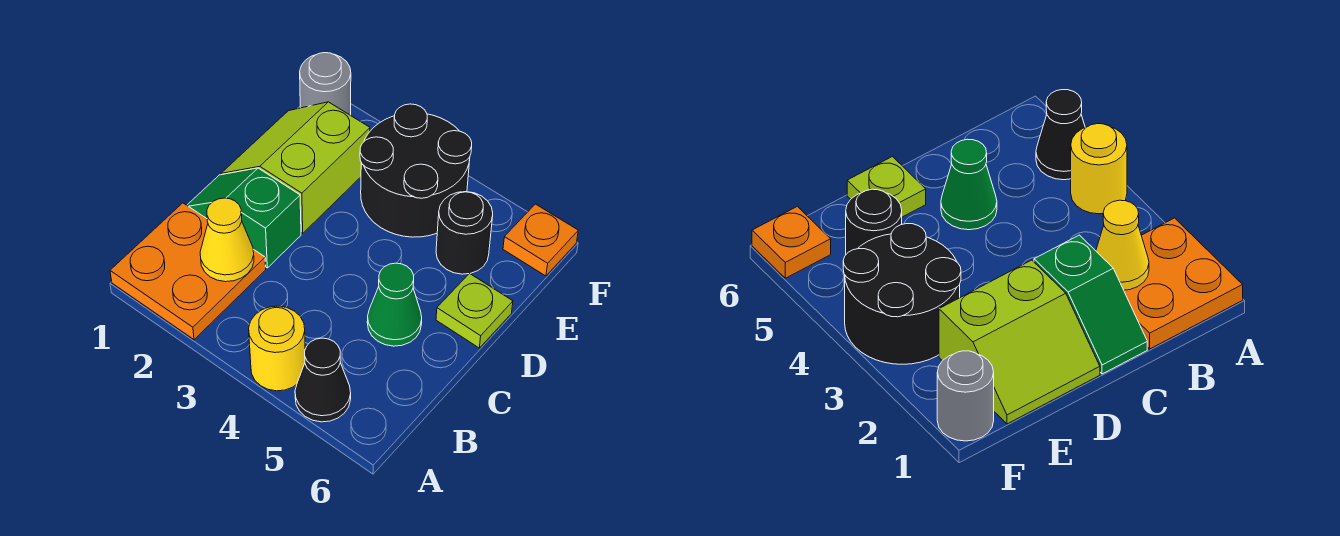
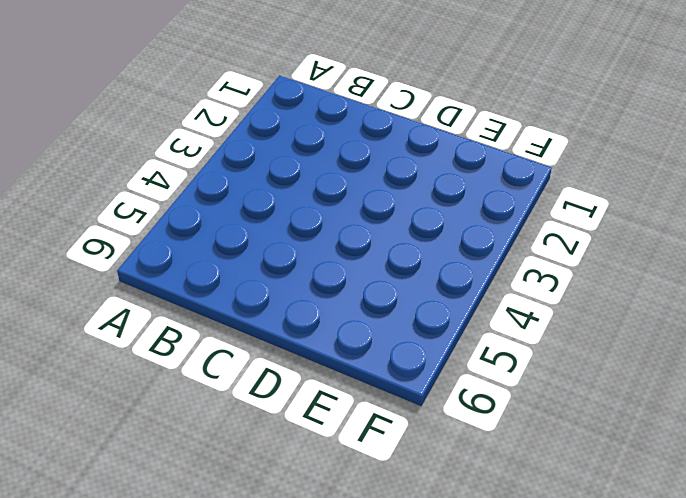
none -> orange plate A1:B2 level 1
none -> yellow round brick A4 level 1
none -> black cone A5 level 1

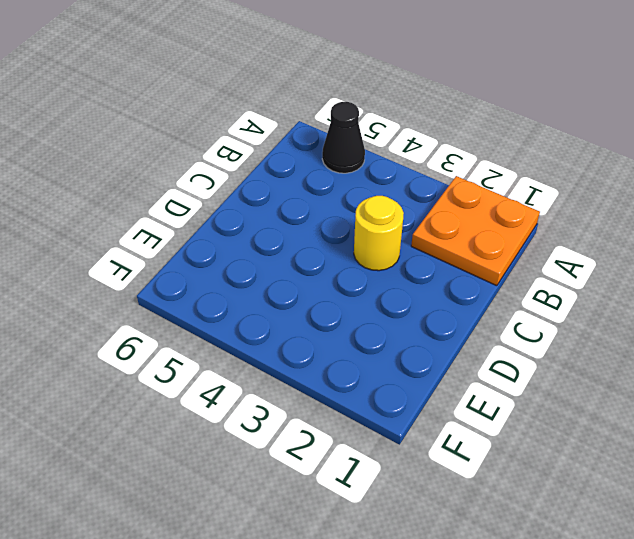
yellow round brick C3 level 1 -> yellow round brick A4 level 1
none -> green slope C1:C2 level 1 top 2
none -> green cone C5 level 1
none -> lime slope D1:E2 level 1 top 2

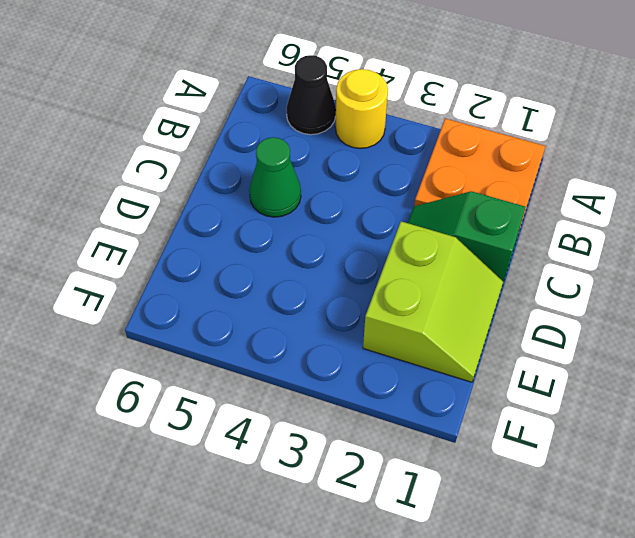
green slope C1:C2 level 1 top 1 -> green slope C1:C2 level 1 top 2
none -> lime plate D6 level 1
none -> black round brick E3:F4 level 1
none -> black round brick E5 level 1

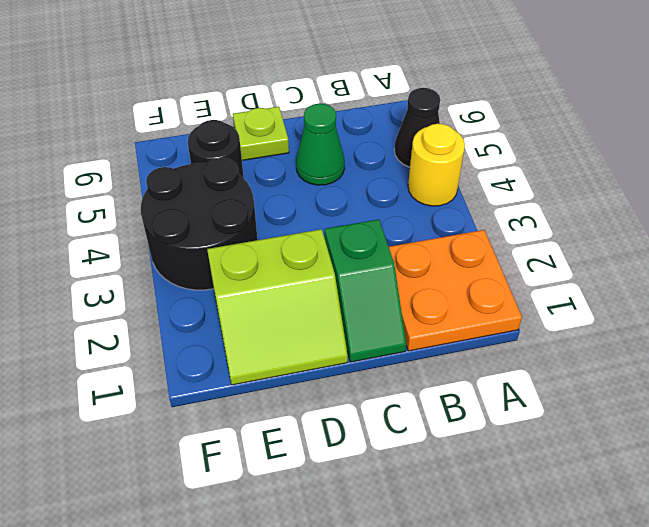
none -> grey round brick F1 level 1
none -> orange plate F6 level 1
none -> yellow cone B2 level 2

